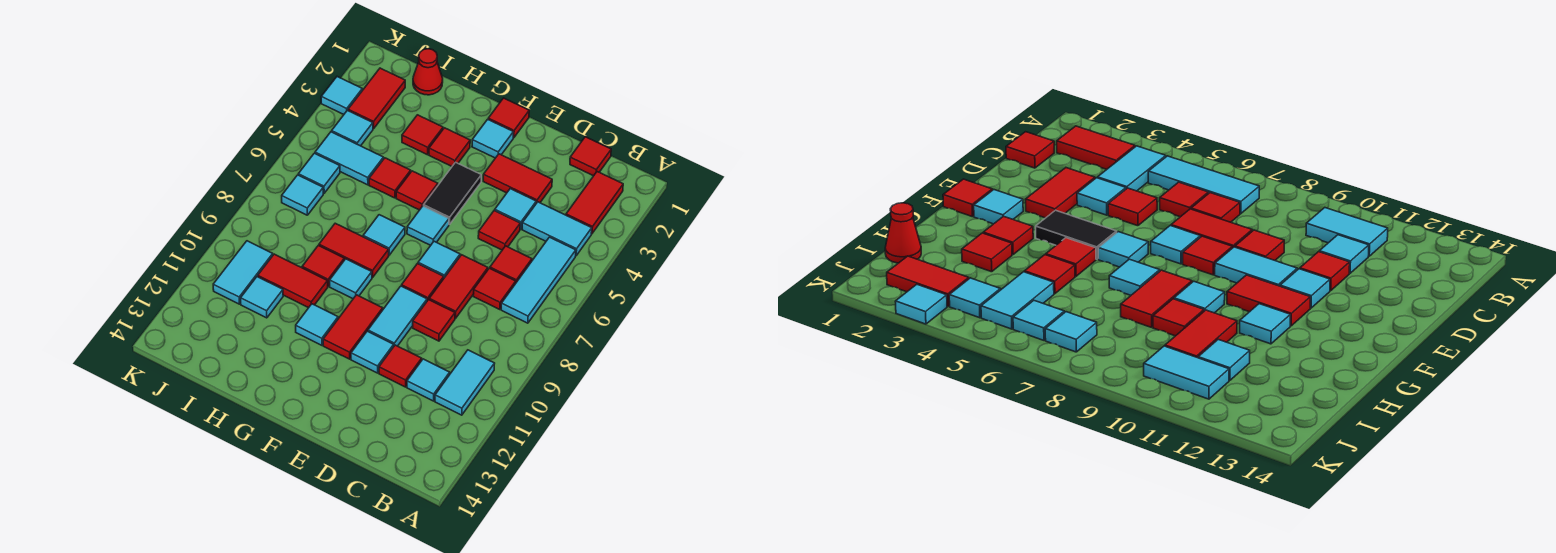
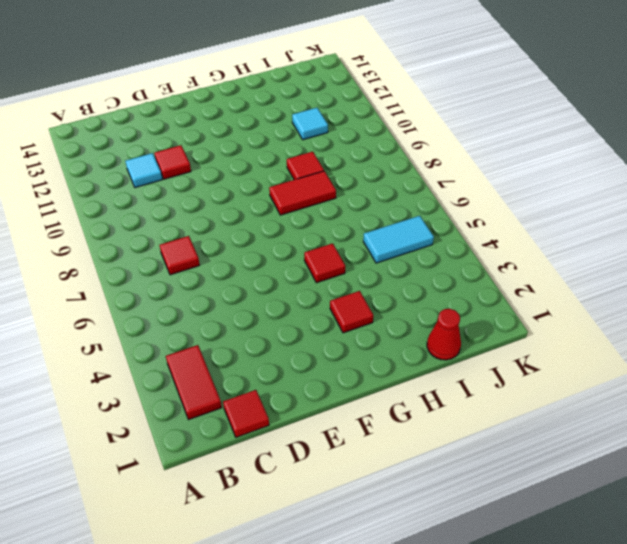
none -> cyan tile B4:C4 level 1
none -> cyan tile B5:B7 level 1
none -> cyan tile B10:B11 level 1
none -> red tile C6 level 1

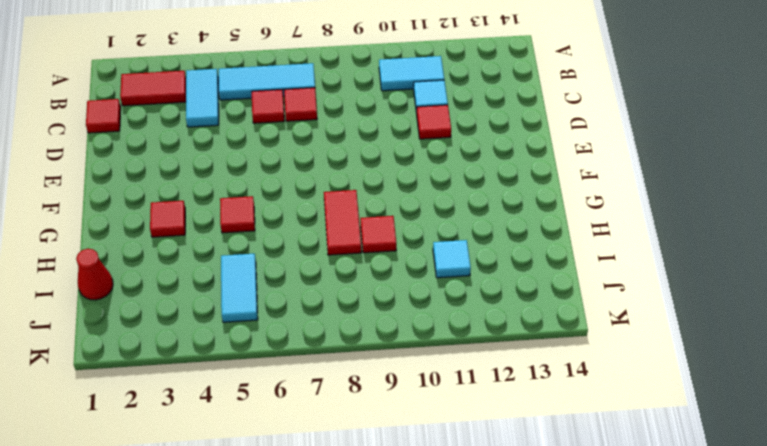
none -> red tile D3:E3 level 1
none -> cyan tile D4 level 1
none -> red tile D5 level 1
none -> red tile D7:D8 level 1

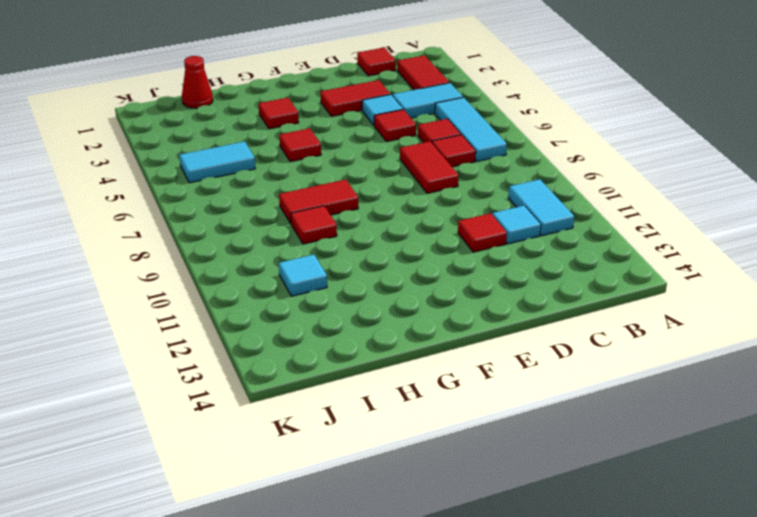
none -> red tile D9 level 1
none -> cyan tile E7 level 1
none -> red tile E8 level 1
none -> cyan tile E9:E10 level 1

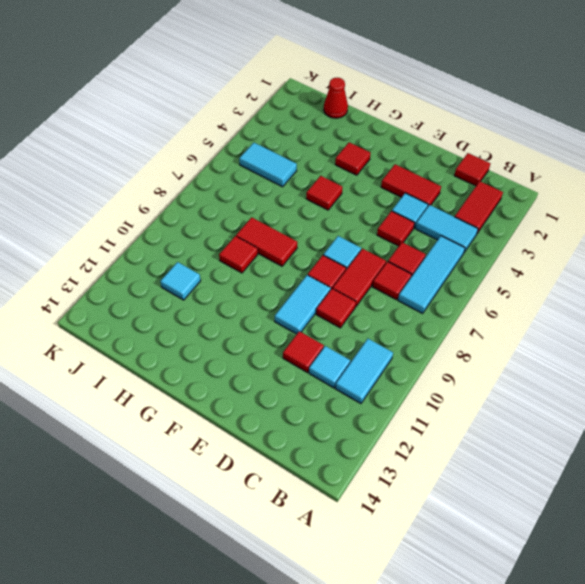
none -> cyan tile E11 level 1
none -> red tile F1 level 1
none -> cyan tile F2 level 1
none -> black tile F4:F5 level 1

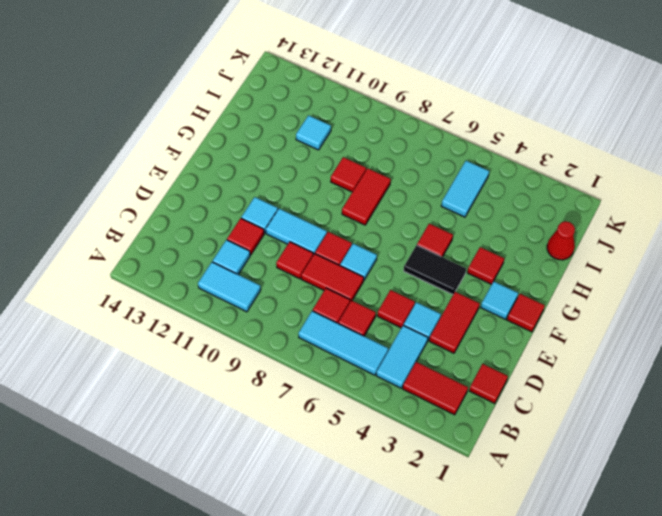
none -> cyan tile F6 level 1
none -> red tile F10:F11 level 1
none -> cyan tile G7 level 1
none -> cyan tile G9 level 1

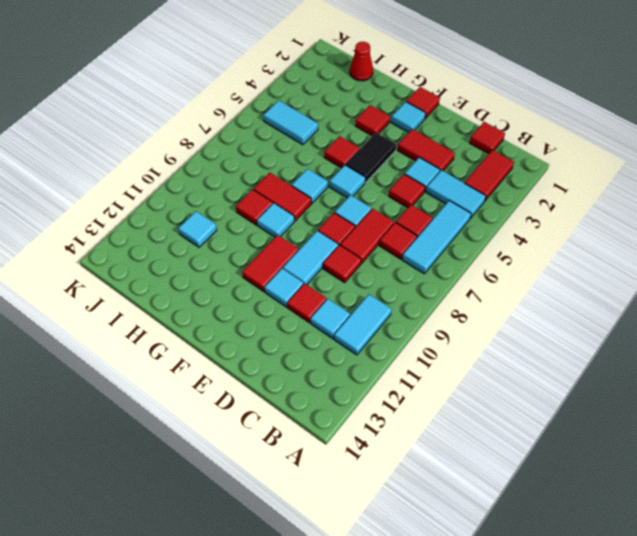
none -> cyan tile G11 level 1
none -> red tile H3 level 1
none -> red tile H5 level 1
none -> red tile H10:I10 level 1

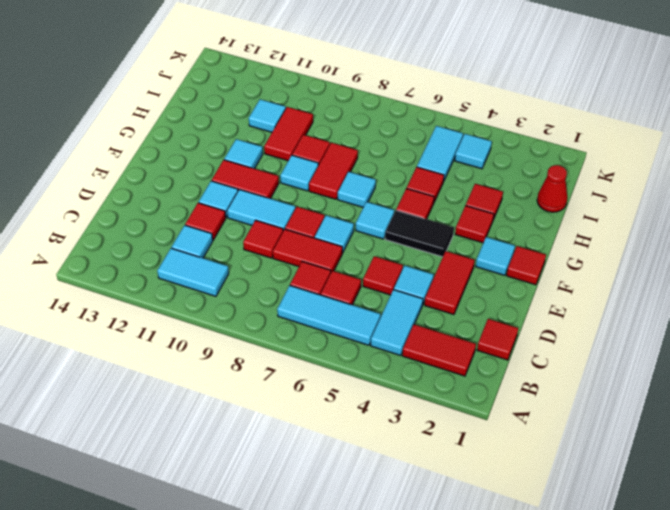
none -> red tile J2:J3 level 1
none -> cyan tile J6 level 1
none -> cyan tile J7 level 1
none -> cyan tile J10:J11 level 1

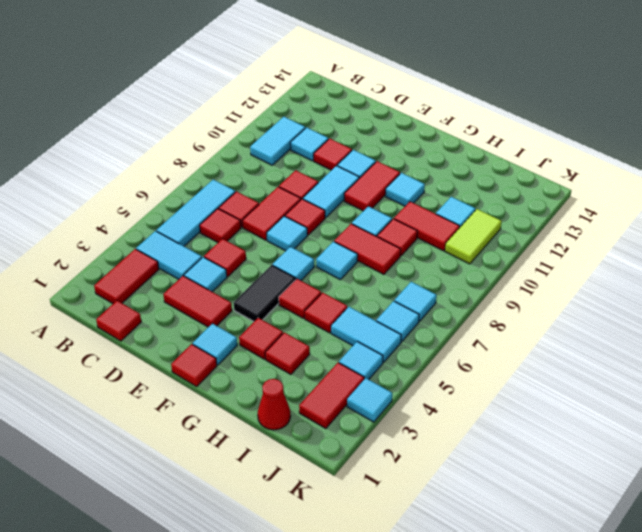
lime tile J10:J11 level 1 -> cyan tile J10:J11 level 1

